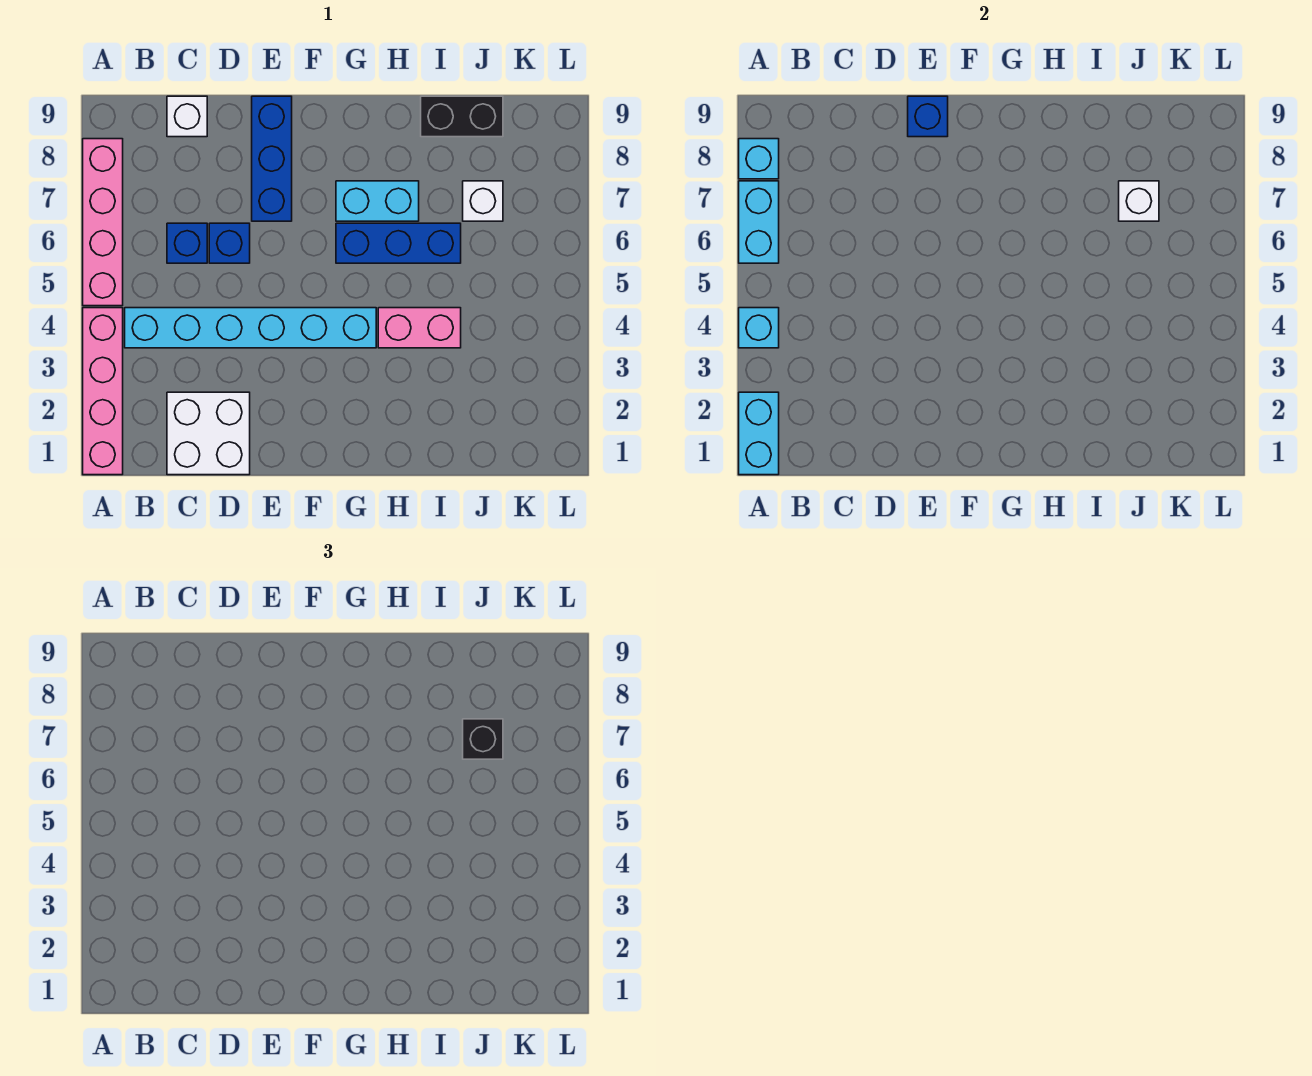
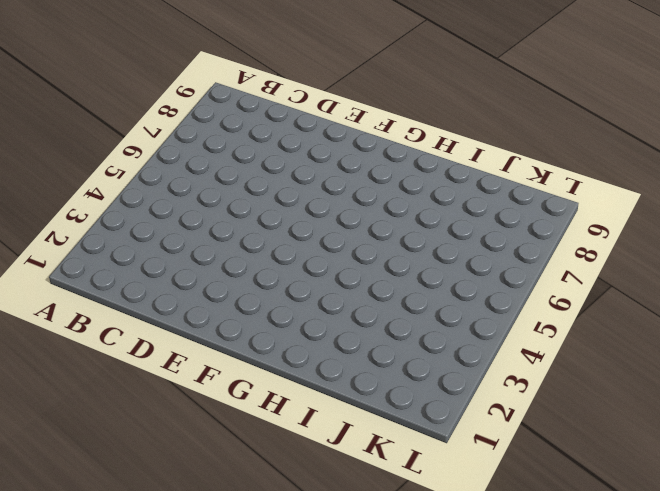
none -> pink brick A1:A4 level 1
none -> pink brick A5:A8 level 1
none -> cyan brick B4:G4 level 1

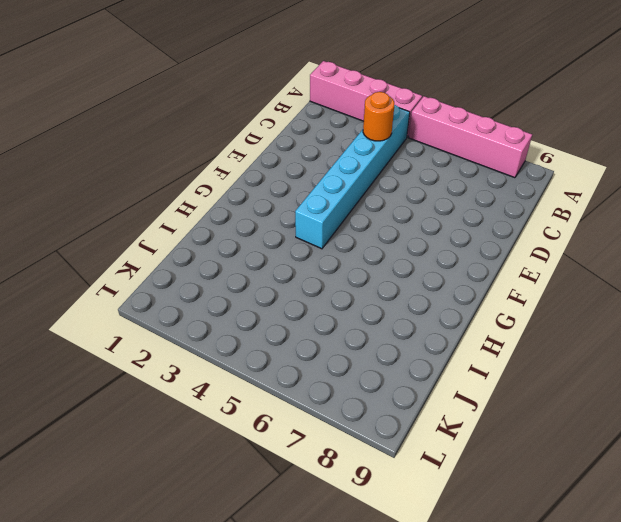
orange round brick C4 level 2 -> none
none -> white brick C1:D2 level 1
none -> blue brick C6 level 1
none -> white brick C9 level 1

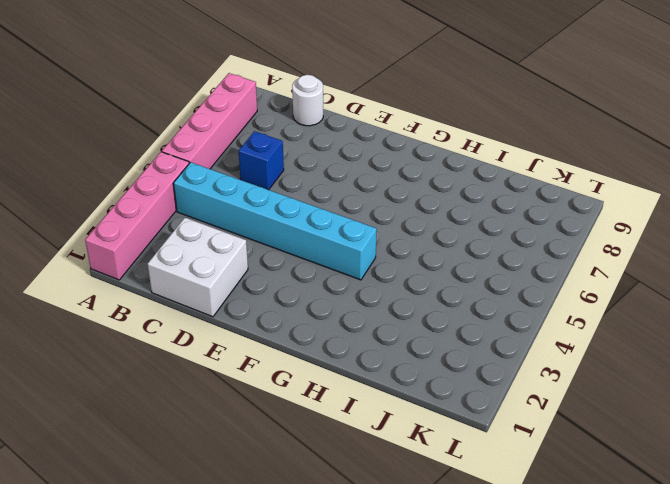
white round brick C9 level 1 -> white brick C9 level 1
none -> blue brick D6 level 1
none -> blue brick E7:E9 level 1
none -> blue brick G6:I6 level 1

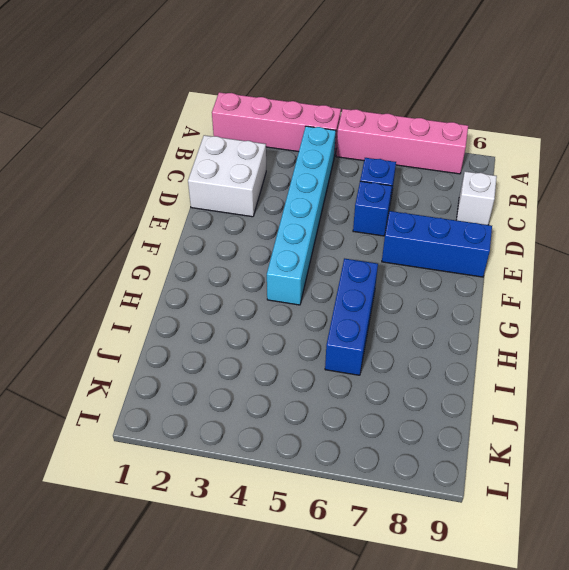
none -> cyan brick G7:H7 level 1
none -> pink brick H4:I4 level 1
none -> black brick I9:J9 level 1

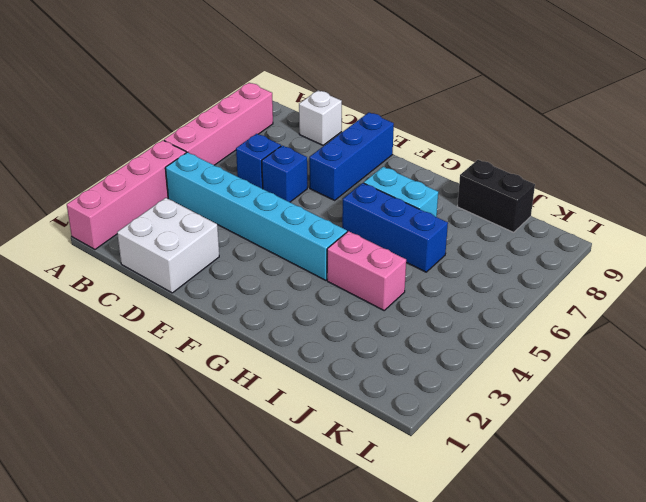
none -> white brick J7 level 1
none -> cyan brick A1:A2 level 2
none -> cyan brick A4 level 2

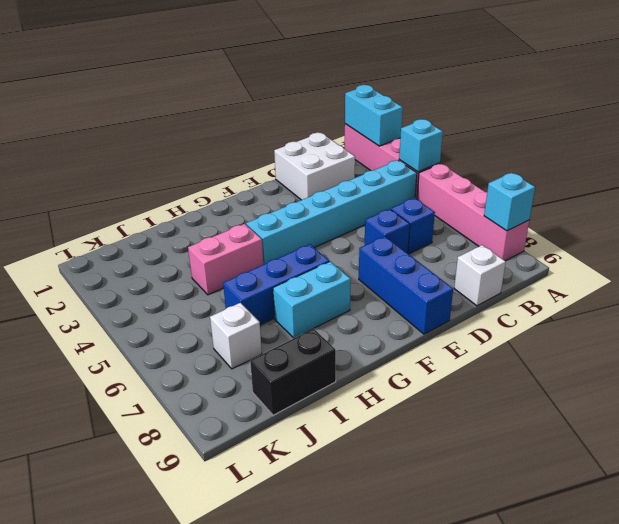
none -> cyan brick A6:A7 level 2
none -> blue brick E9 level 2
none -> white brick J7 level 2

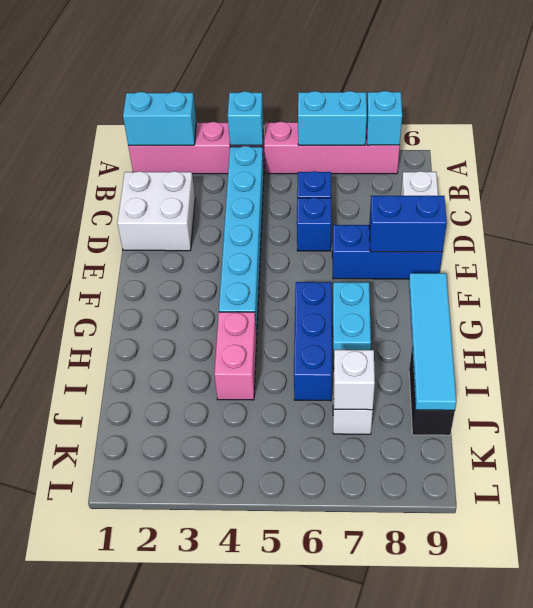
blue brick E8:E9 level 2 -> blue brick E9 level 2
cyan tile G9:J9 level 2 -> none
none -> black brick J7 level 3

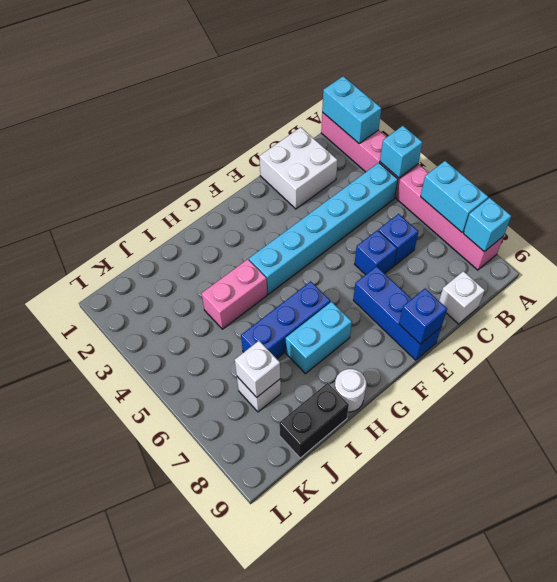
white round brick H9 level 1 -> none
none -> black brick J7 level 3

